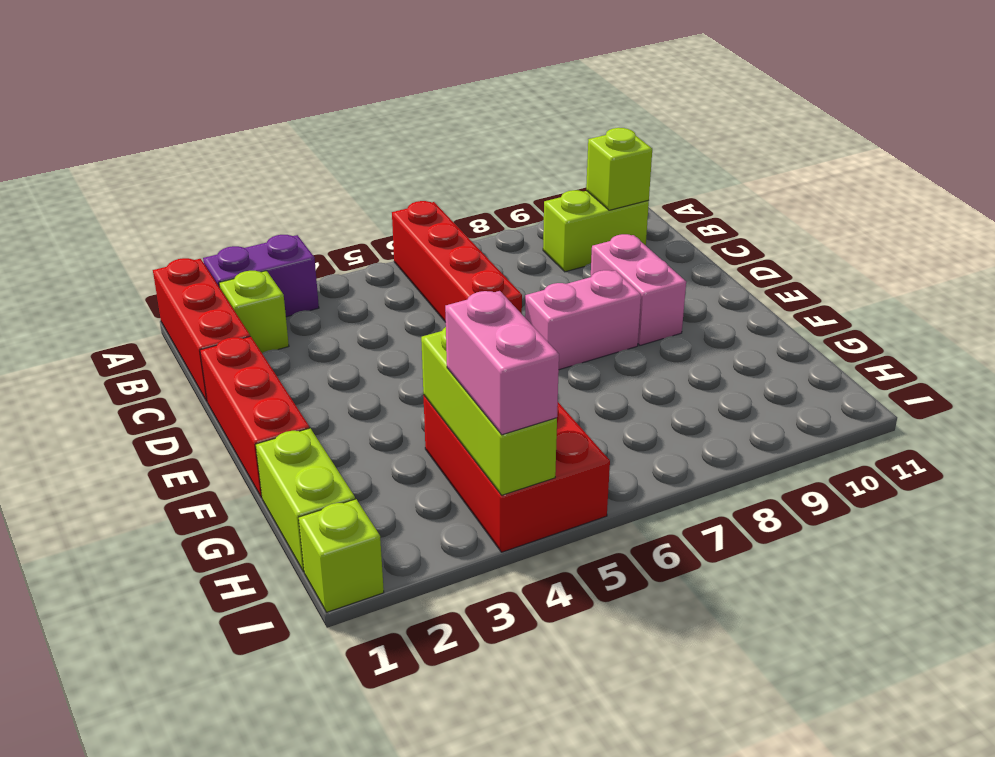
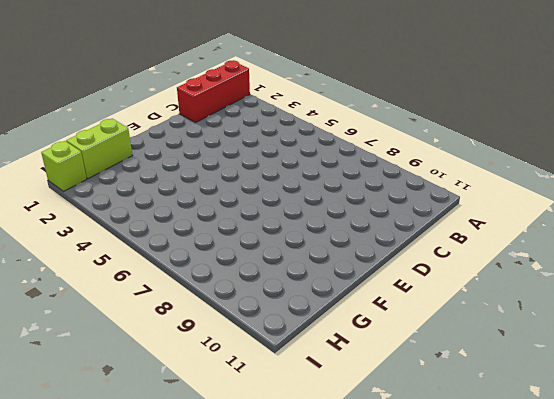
none -> purple brick A2:A3 level 1
none -> red brick A6:D6 level 1
none -> lime brick B2 level 1

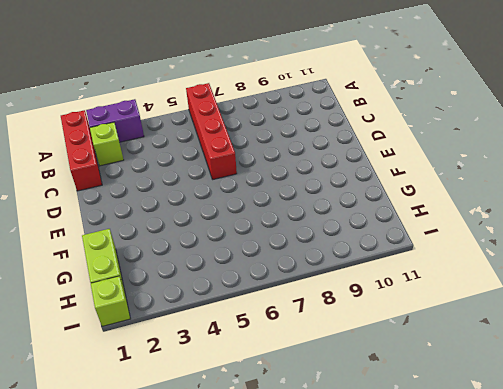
none -> lime brick B9:B10 level 1
none -> red brick D1:F1 level 1
none -> pink brick D9:E9 level 1

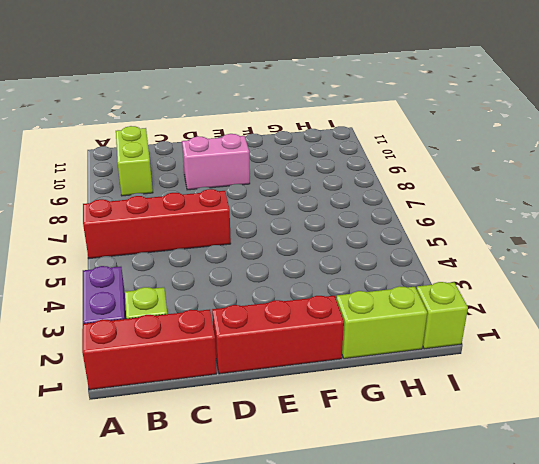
none -> pink brick E7:E8 level 1
none -> red brick G4:I5 level 1
none -> lime brick B10 level 2

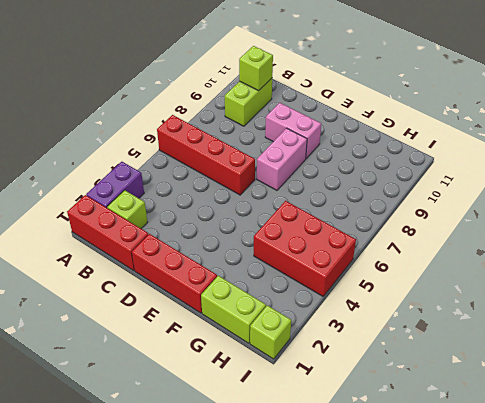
none -> lime brick G4:I4 level 2
none -> pink brick H4:I4 level 3

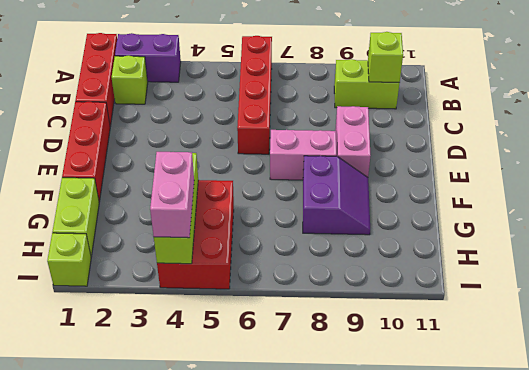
purple slope F8:G9 level 1 top 8 -> none

